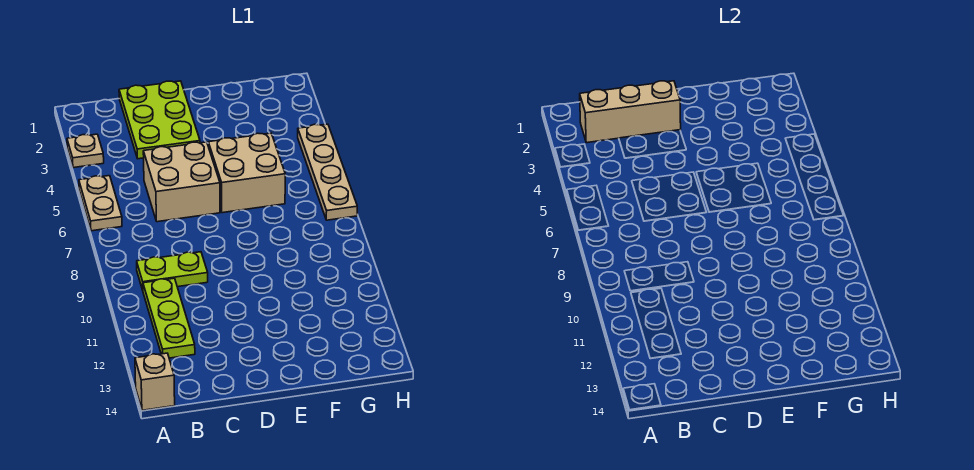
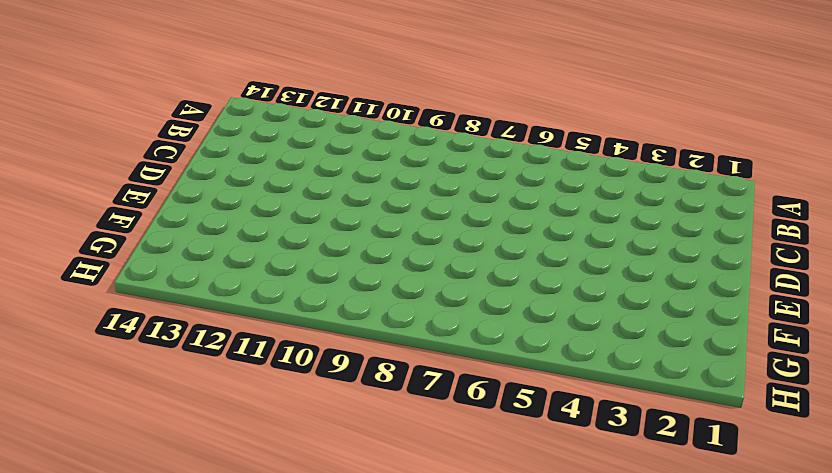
none -> tan plate A3 level 1
none -> tan plate A5:A6 level 1

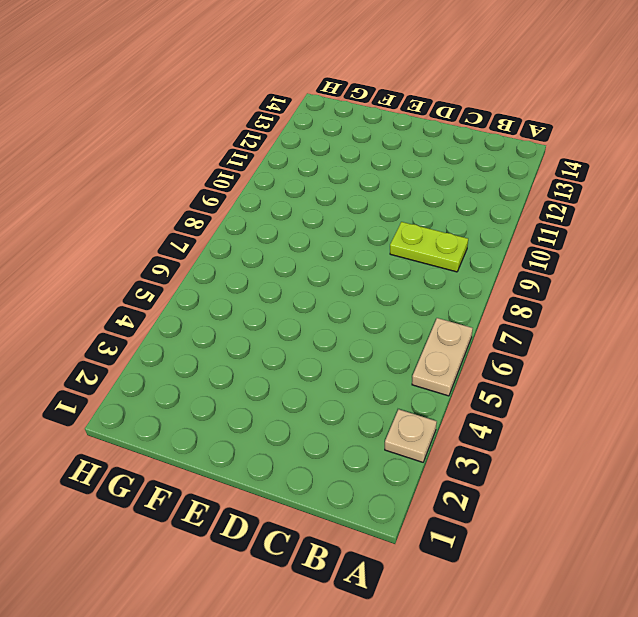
none -> tan brick A14 level 1
none -> lime plate B10:B12 level 1

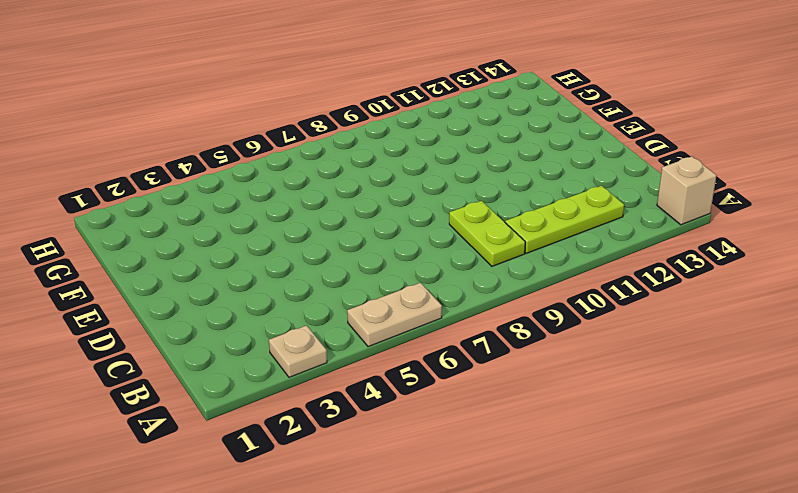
none -> lime plate C1:D3 level 1
none -> tan brick C5:D6 level 1

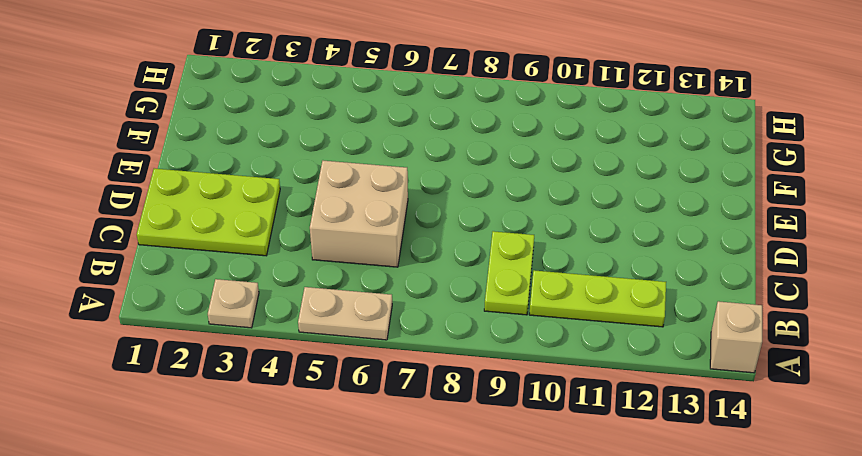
none -> tan brick E5:F6 level 1
none -> tan plate H4:H7 level 1

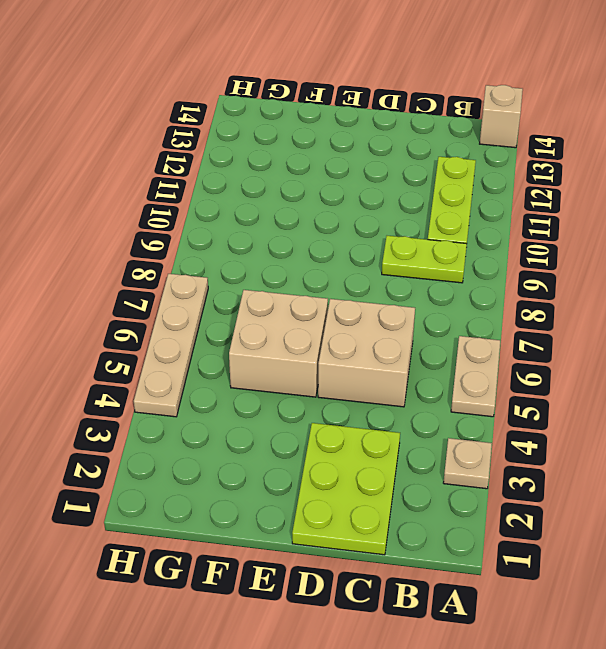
none -> tan brick B2:D2 level 2

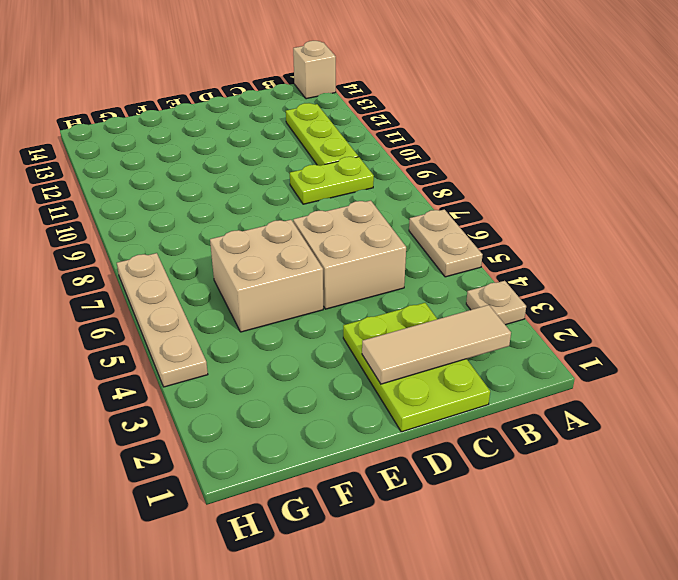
tan tile B2:D2 level 2 -> tan brick B2:D2 level 2

